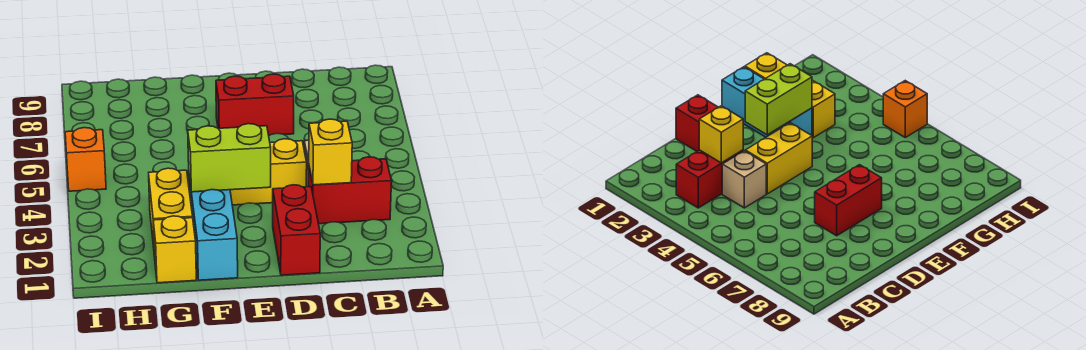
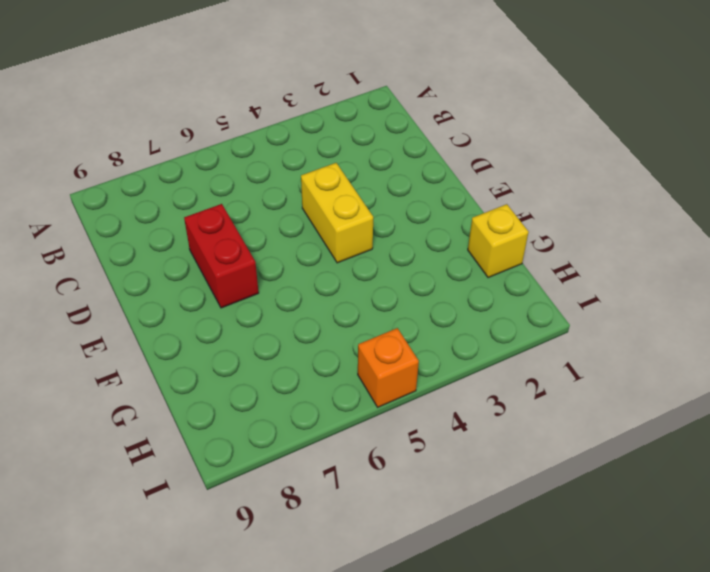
none -> red brick B3:C3 level 1
none -> tan brick C4 level 1

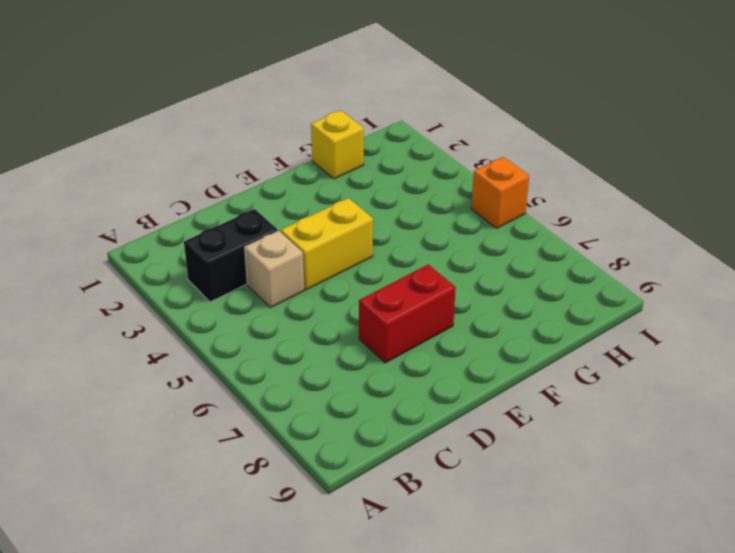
black brick B3:C3 level 1 -> red brick B3:C3 level 1
none -> red brick D1:D2 level 1
none -> cyan brick F1:F3 level 1

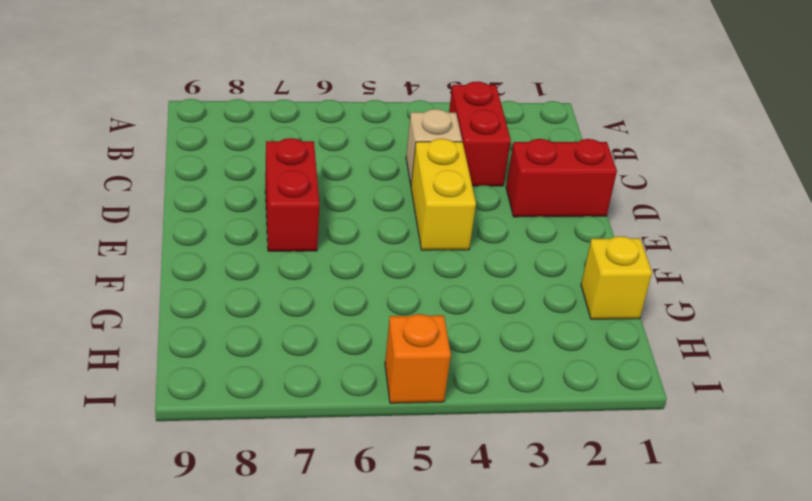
none -> cyan brick F1:F3 level 1
none -> yellow brick G2:G3 level 1

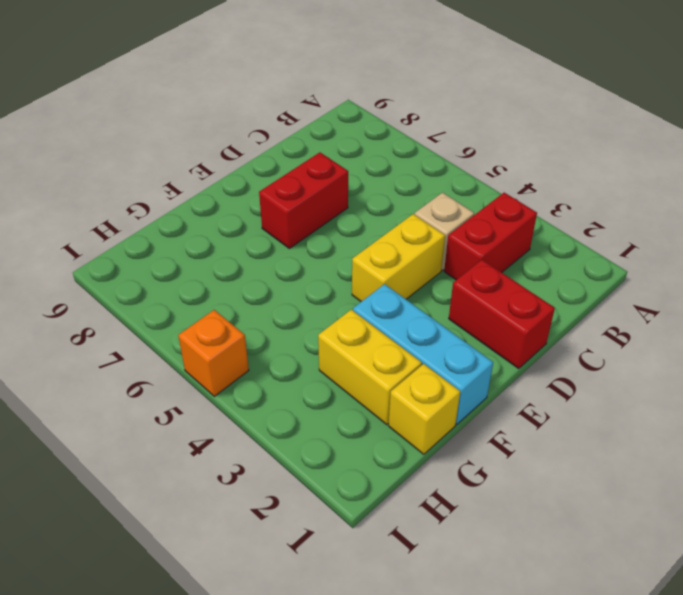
none -> yellow brick C3 level 2
none -> lime brick E3:F3 level 2

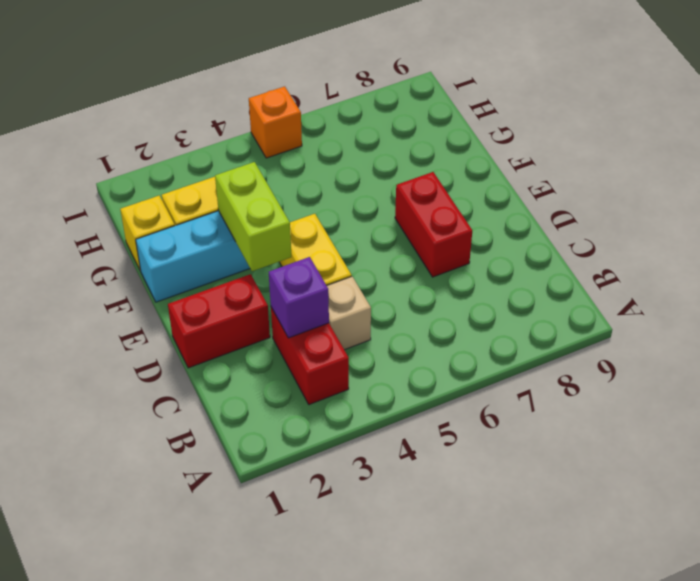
purple brick C3 level 2 -> yellow brick C3 level 2

